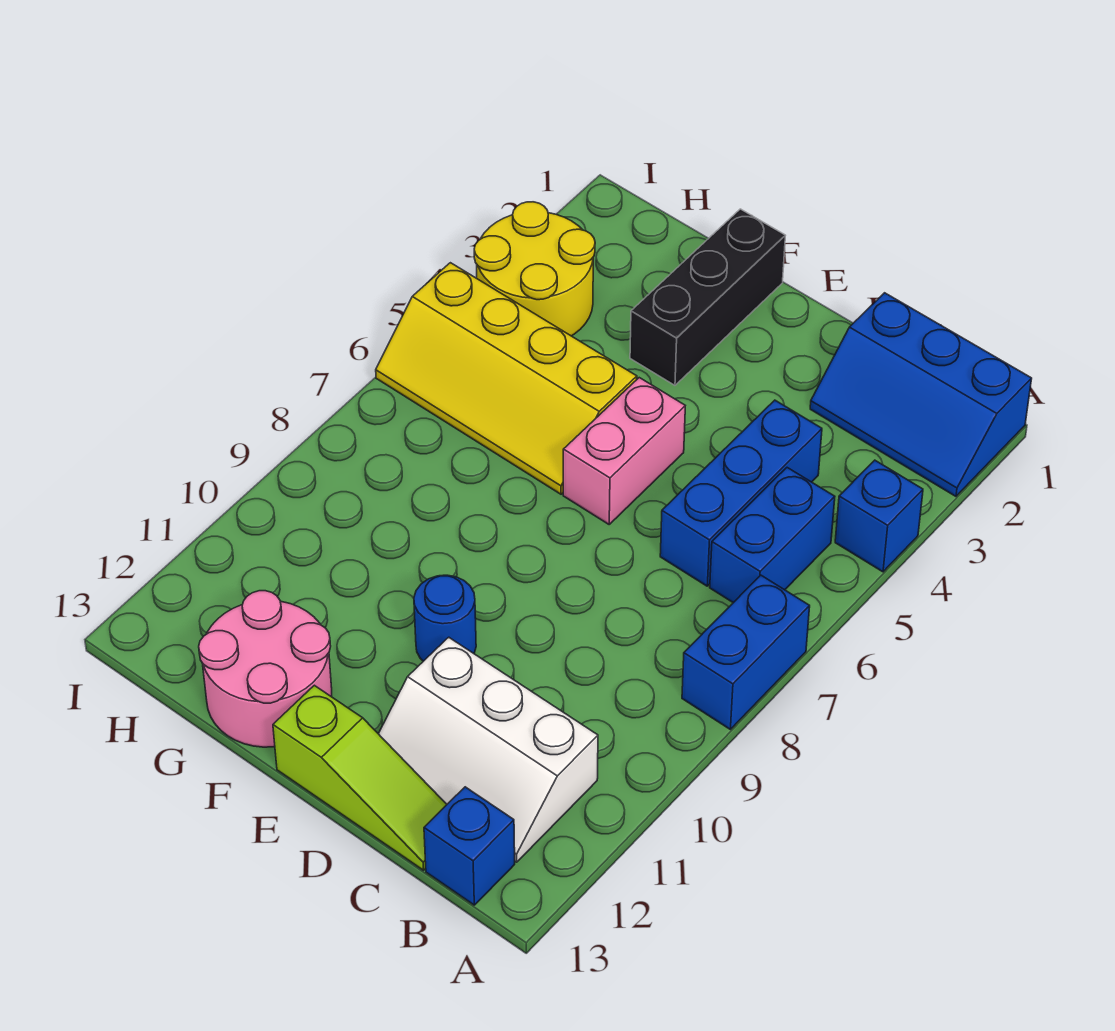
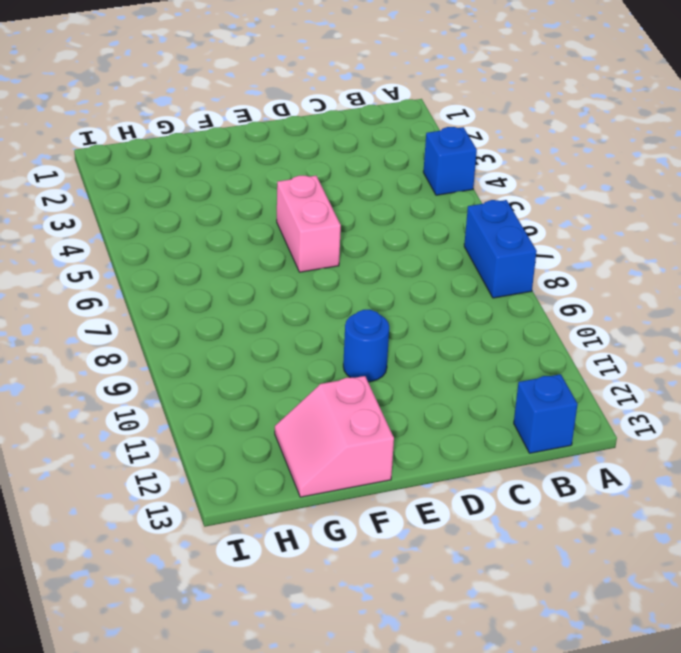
pink slope F12:G13 level 1 top F -> pink round brick F12:G13 level 1
none -> blue slope A1:C2 level 1 top 1
none -> blue brick B5:B6 level 1
none -> white slope B11:D12 level 1 top 11

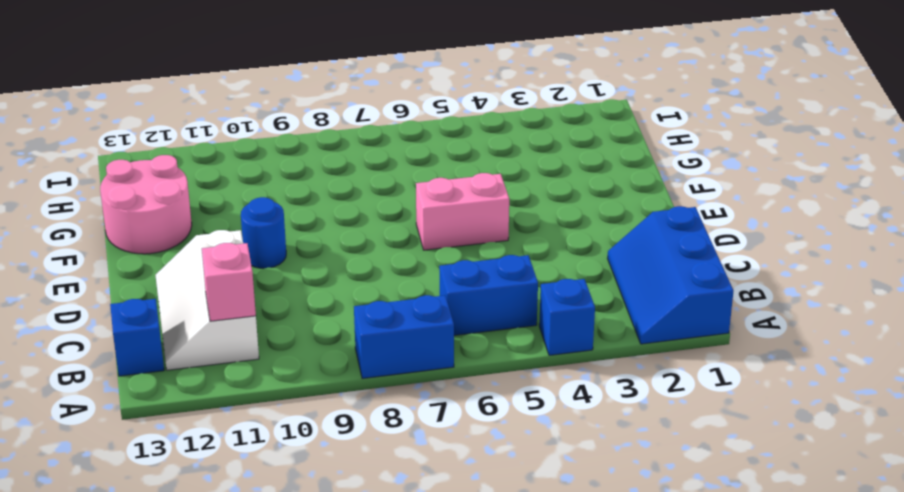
pink brick B11 level 2 -> none
none -> blue brick C4:C6 level 1
none -> lime slope C13:E13 level 1 top E
none -> black brick F1:F3 level 1

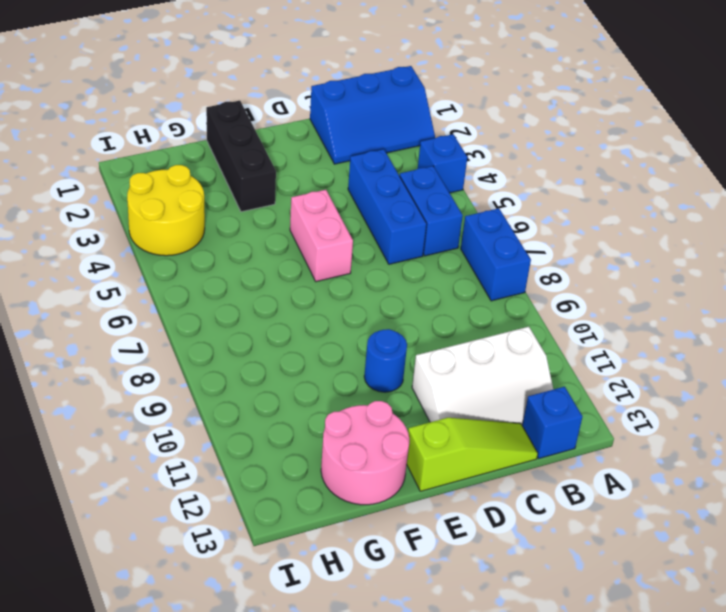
none -> yellow slope F5:I6 level 1 top 5

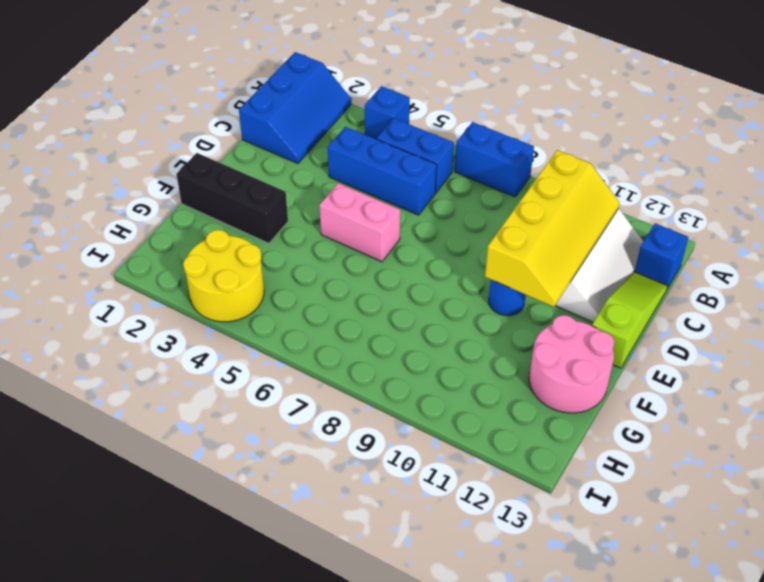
yellow slope B10:E11 level 2 top 10 -> yellow slope F5:I6 level 1 top 5

